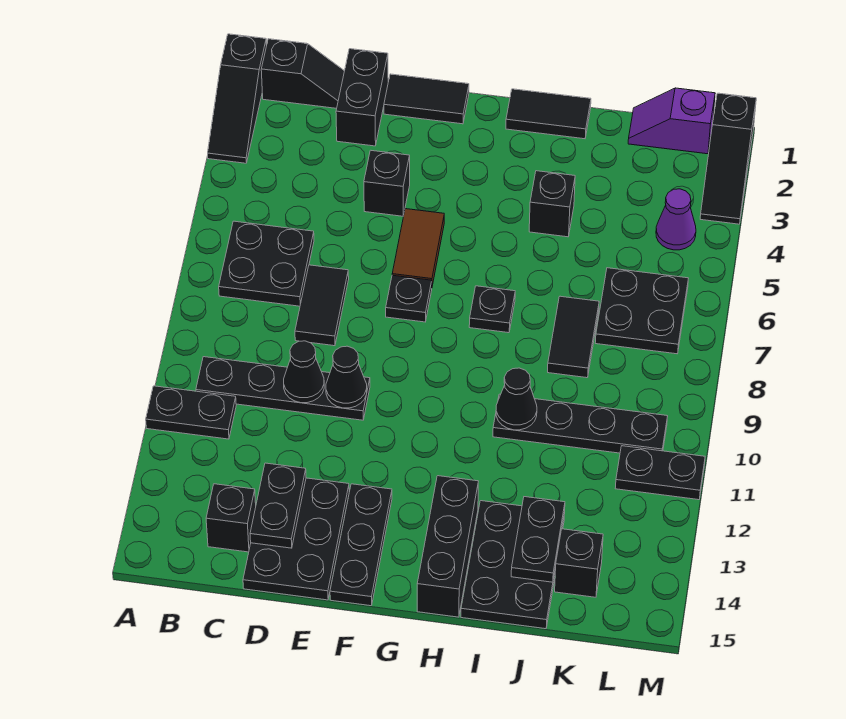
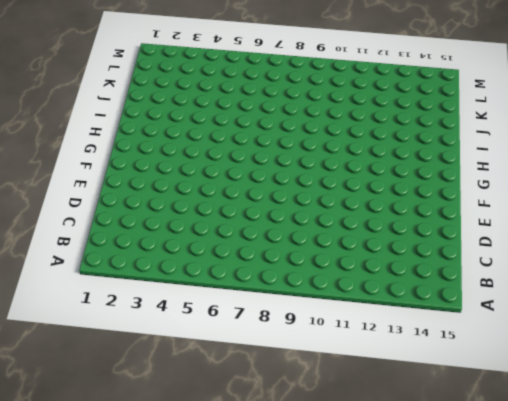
none -> black slope A1:A3 level 1 top 1
none -> black plate A11:B11 level 1
none -> black slope B1:C1 level 1 top B
none -> black plate B6:C7 level 1

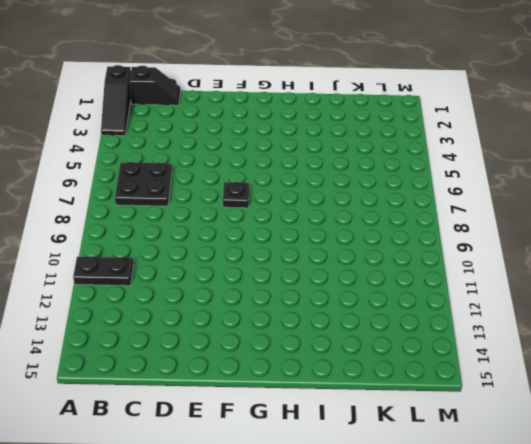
none -> black plate B10:E10 level 1
none -> black brick C14 level 1
none -> black brick D1:D2 level 1
none -> black tile D7:D8 level 1

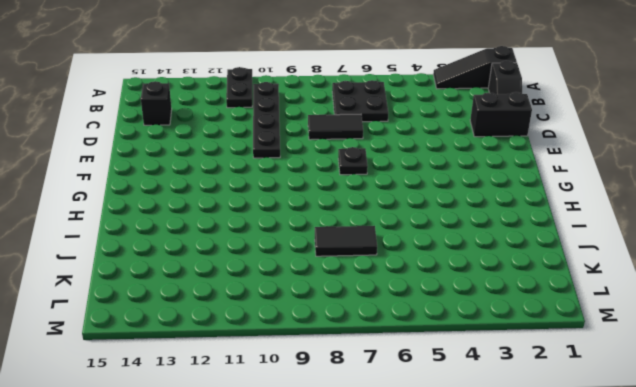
none -> black plate D13:E15 level 1
none -> black tile E1:F1 level 1
none -> black brick E4 level 1
none -> brown tile F5:F6 level 1

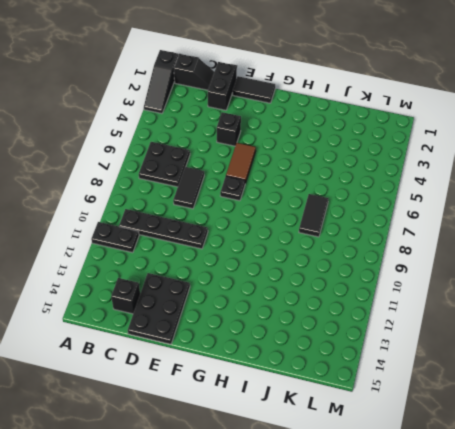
none -> black plate F13:F15 level 1
none -> black tile H1:I1 level 1
none -> black plate H7 level 1
none -> black brick H13:H15 level 1

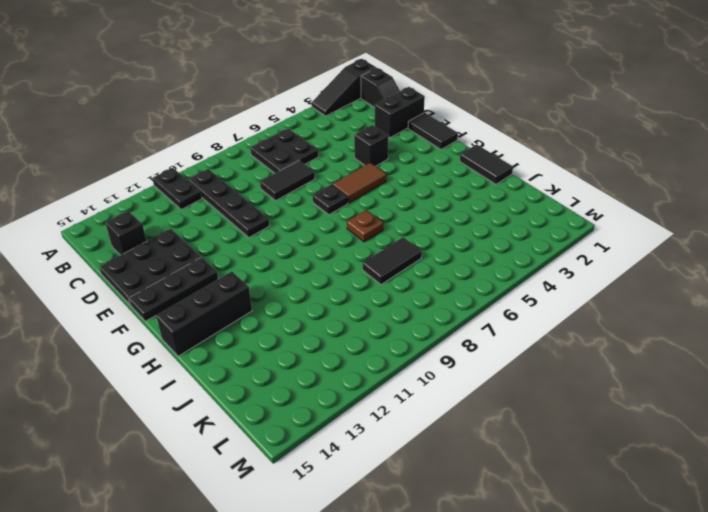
brown plate H7 level 1 -> black plate H7 level 1
none -> black brick I4 level 1
none -> black plate I10:L10 level 1
none -> black plate I13:J15 level 1
none -> purple slope K1:L1 level 1 top L

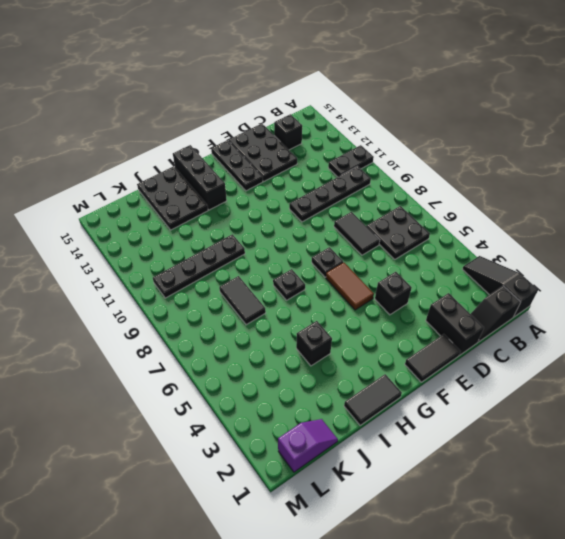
none -> black plate K6:L7 level 1
none -> black brick K14 level 1
none -> purple cone L4 level 1
none -> black plate L11:M11 level 1

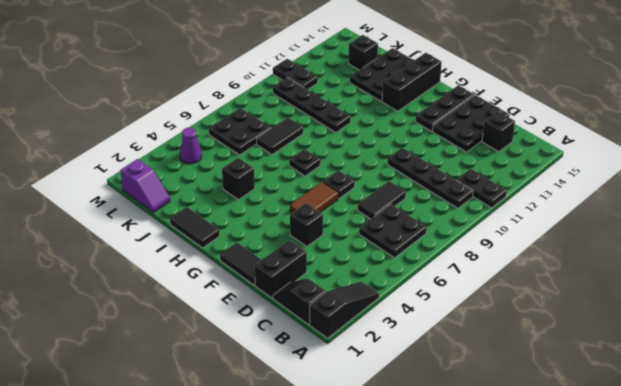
none -> black slope M1:M3 level 1 top 1
none -> black cone D10 level 2
none -> black plate D13:D14 level 2
none -> black cone E10 level 2

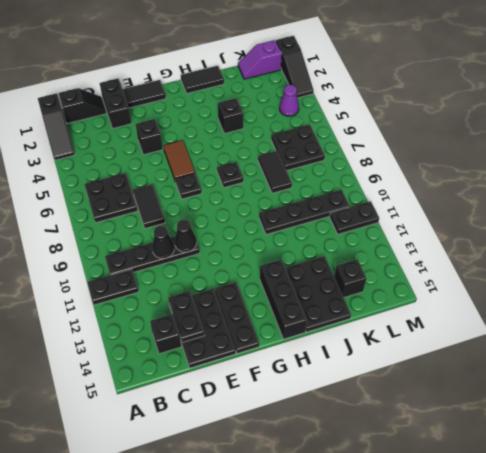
none -> black cone I10 level 2
none -> black plate J13:J14 level 2

